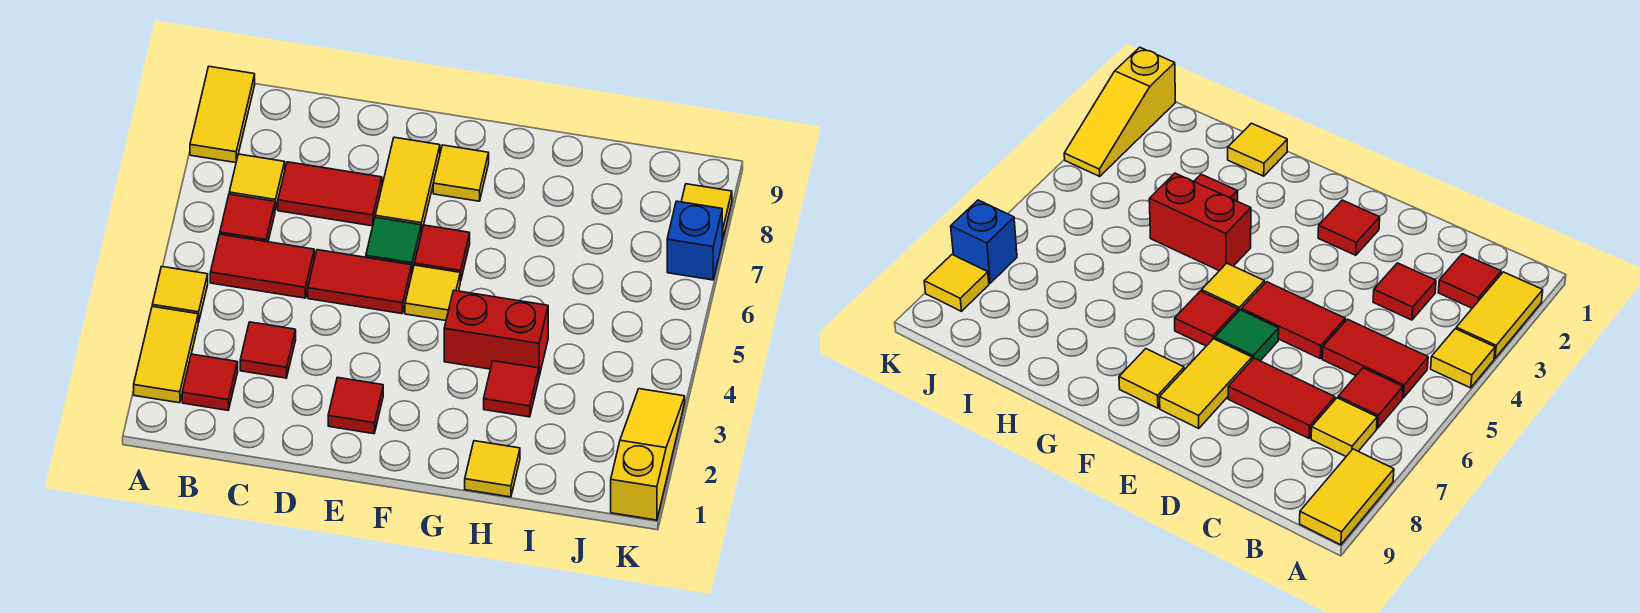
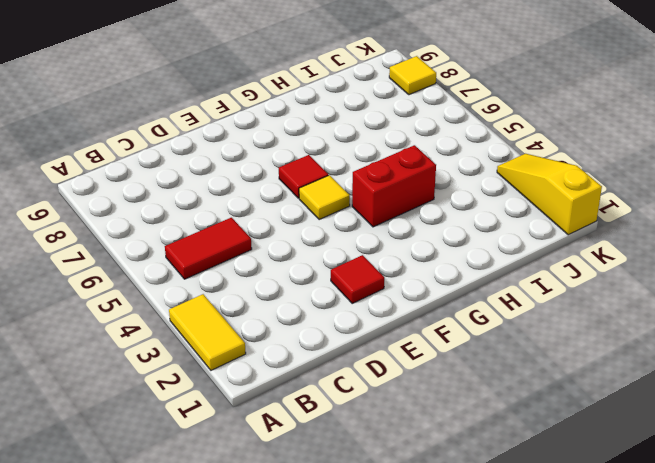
none -> yellow tile A4 level 1
none -> yellow tile A8:A9 level 1
none -> red tile B2 level 1

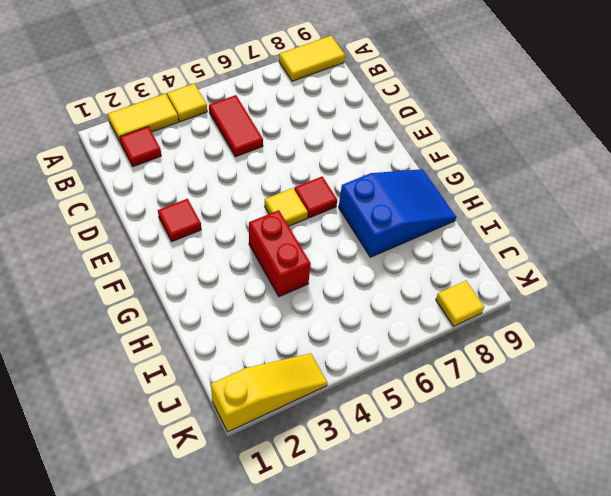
blue slope G7:H9 level 1 top 7 -> none
none -> red tile B6 level 1
none -> yellow tile B7 level 1
none -> red tile C3 level 1

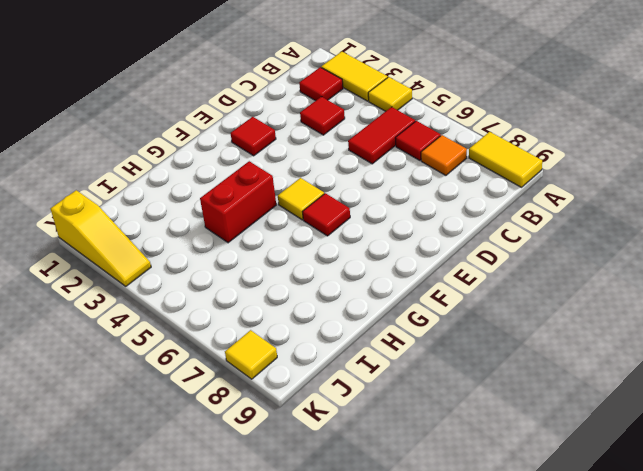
orange tile B7 level 1 -> yellow tile B7 level 1
none -> red tile C7:D7 level 1
none -> red tile D5:E5 level 1
none -> green tile E6 level 1

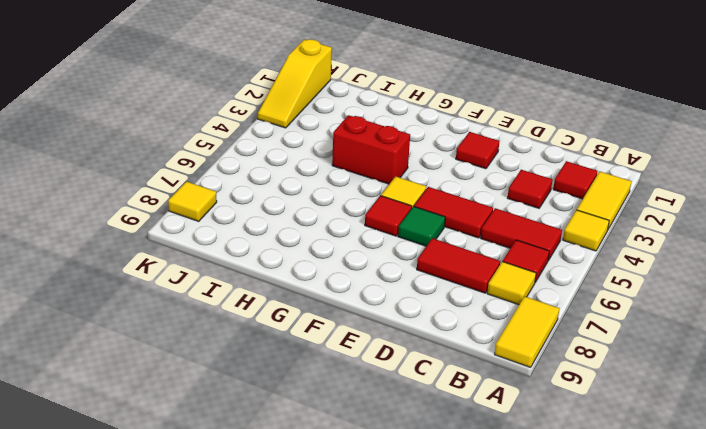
none -> yellow tile E7:E8 level 1
none -> yellow tile F8 level 1
none -> yellow tile H1 level 1

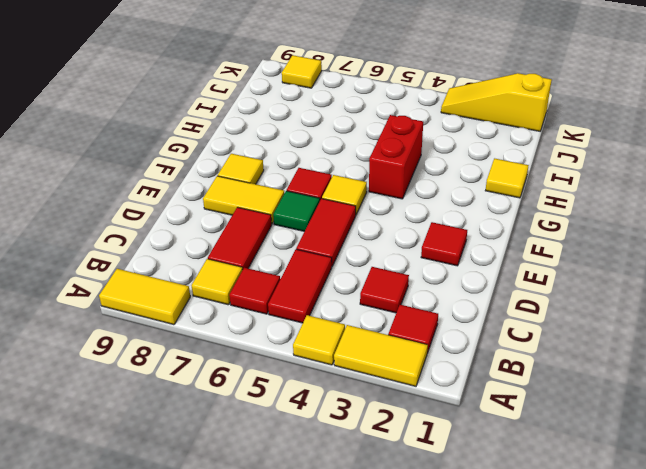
none -> red tile H3 level 1
none -> blue brick K7 level 1

